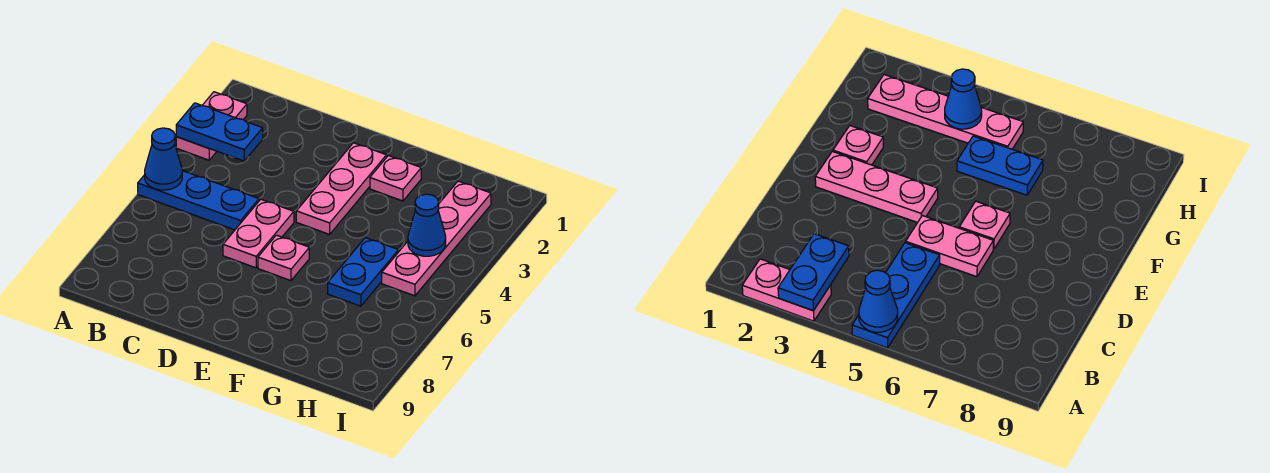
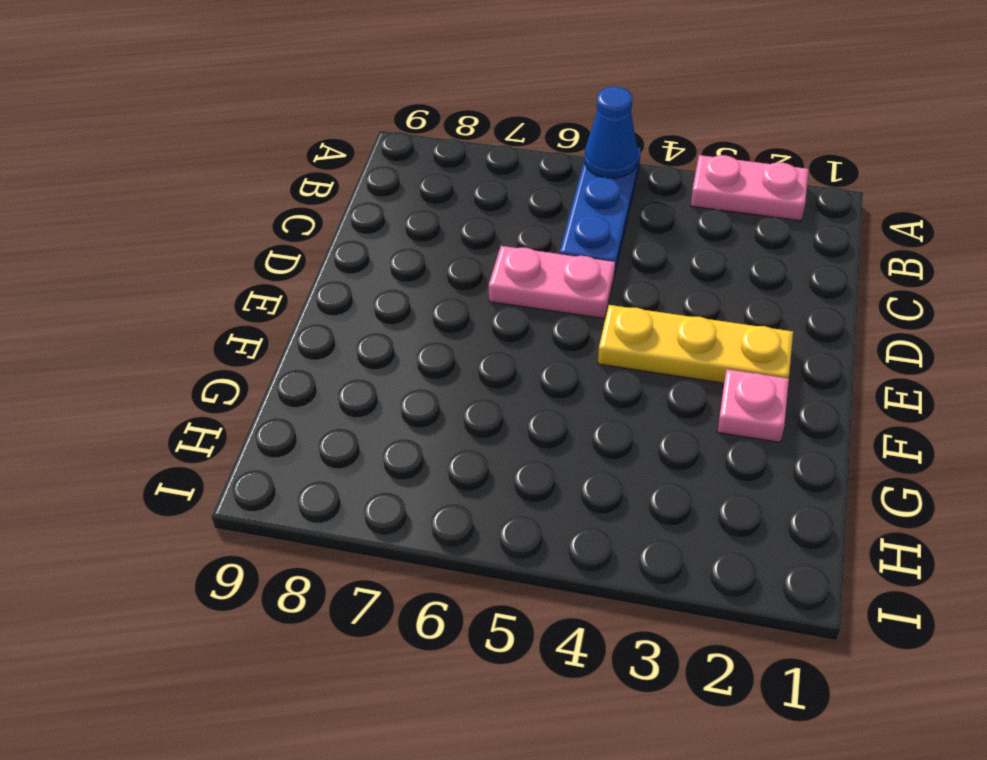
yellow plate E2:E4 level 1 -> pink plate E2:E4 level 1
none -> pink plate E6 level 1
none -> blue plate G5:G6 level 1

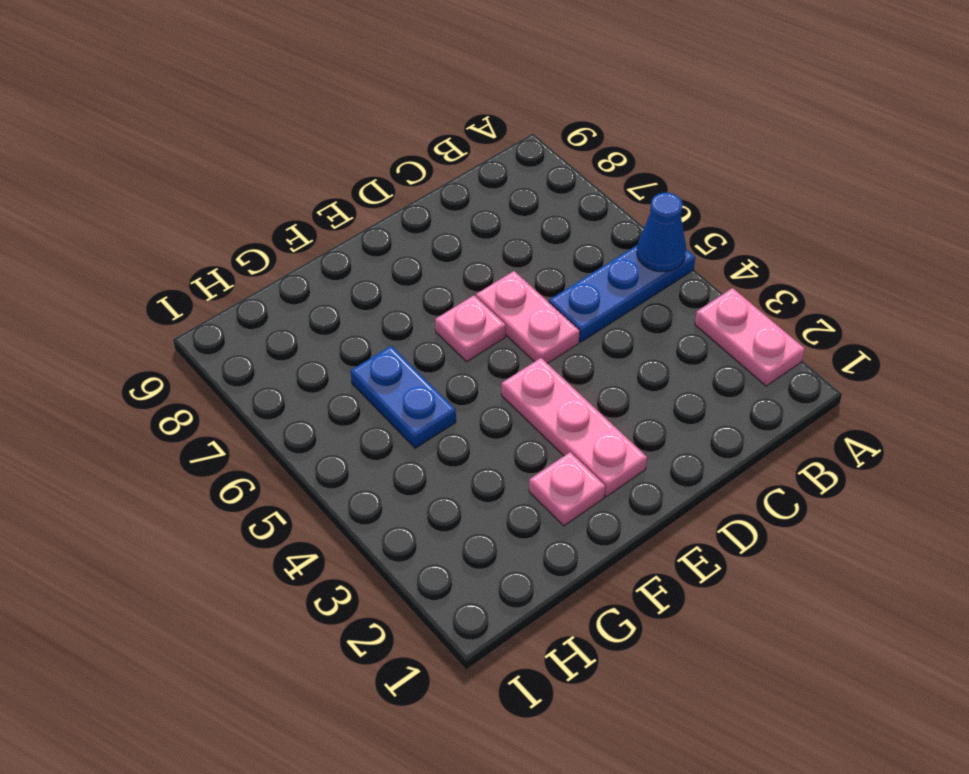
none -> pink plate H2:H5 level 1
none -> blue plate A3:B3 level 2

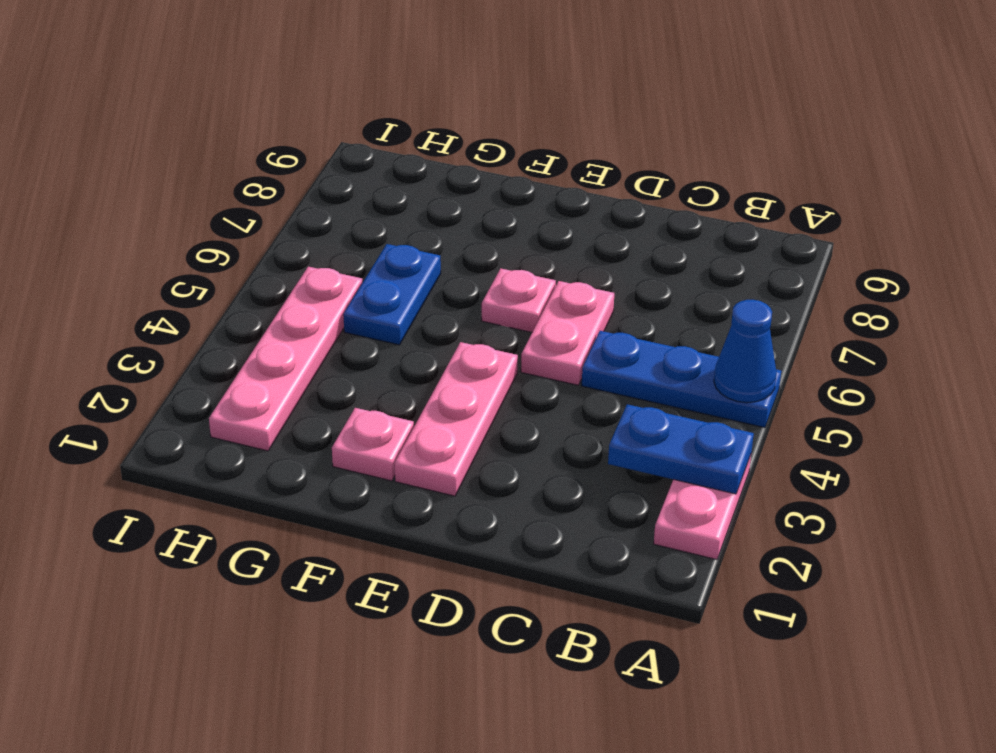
none -> blue cone H4 level 2

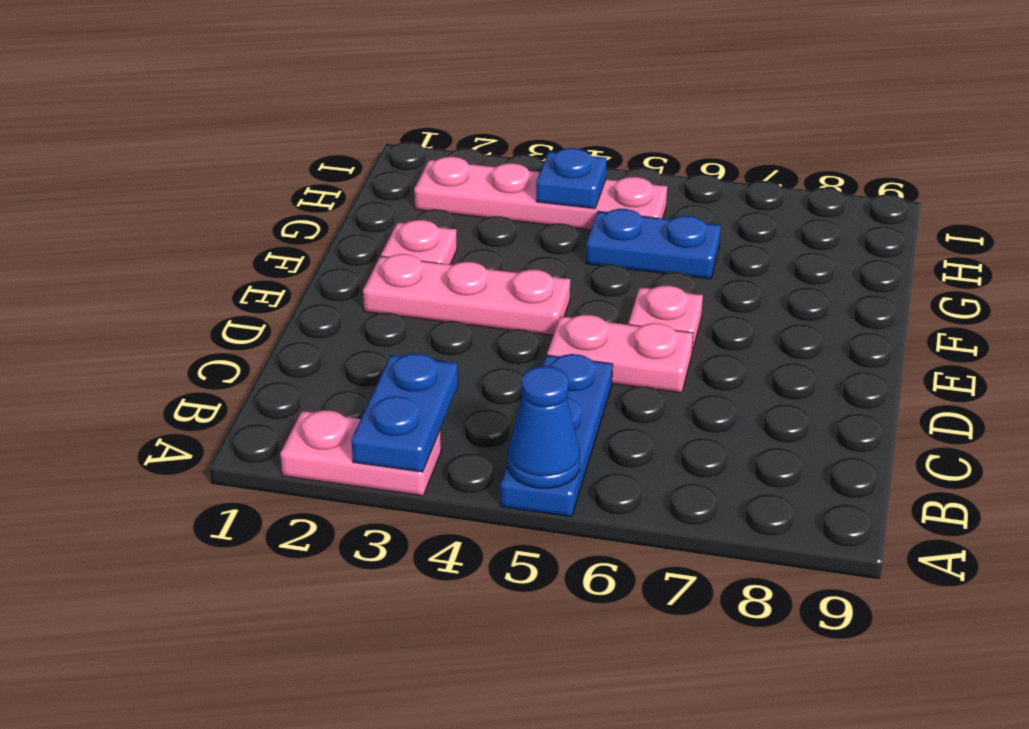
blue plate H4 level 2 -> blue cone H4 level 2

